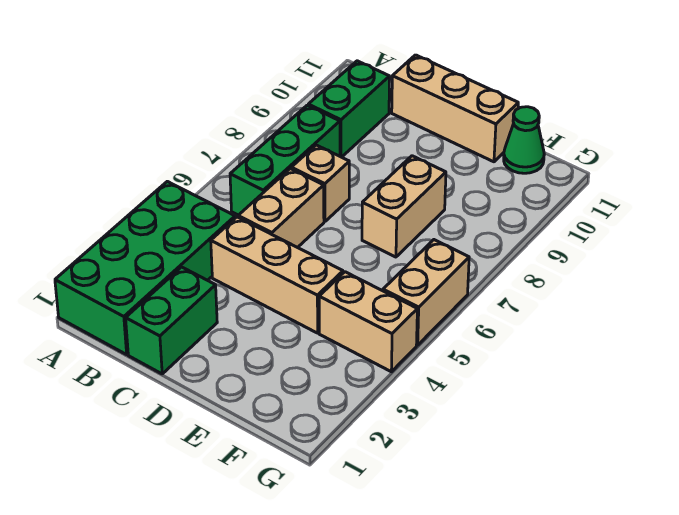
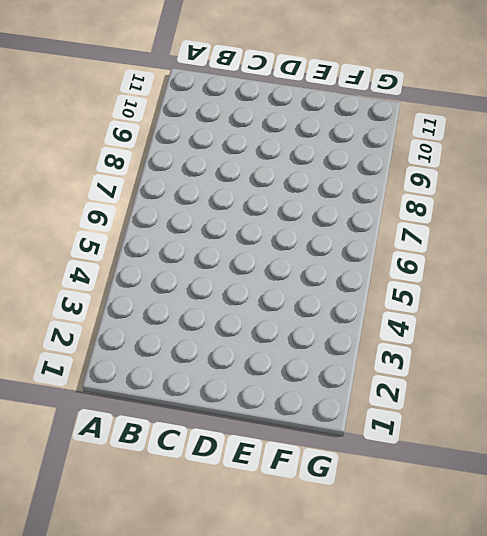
none -> green brick A1:B4 level 1
none -> green brick B6:B8 level 1
none -> green brick B9:B10 level 1

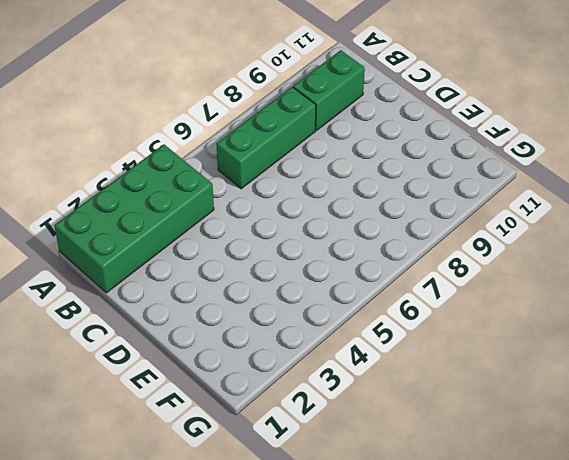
none -> green brick C1:C2 level 1
none -> tan brick C4:E4 level 1
none -> tan brick C5:C6 level 1

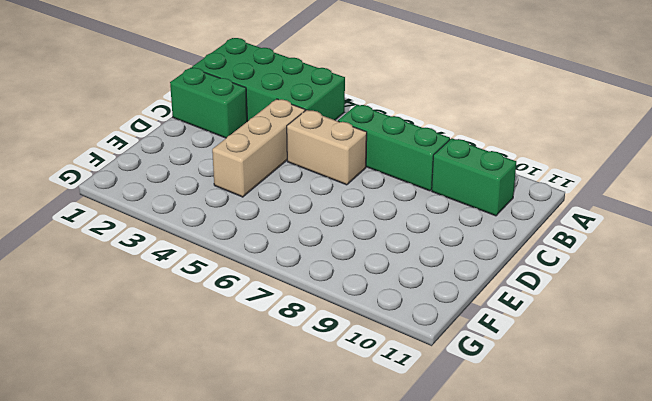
none -> tan brick C7 level 1
none -> tan brick C11:E11 level 1
none -> tan brick E7:E8 level 1

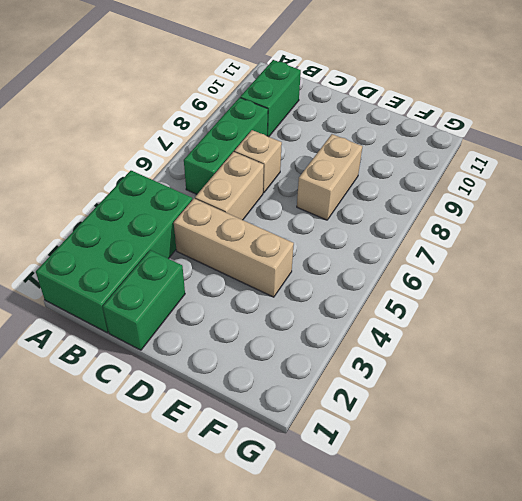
none -> tan brick C11:E11 level 1
none -> tan brick F4:G4 level 1
none -> green cone F11 level 1

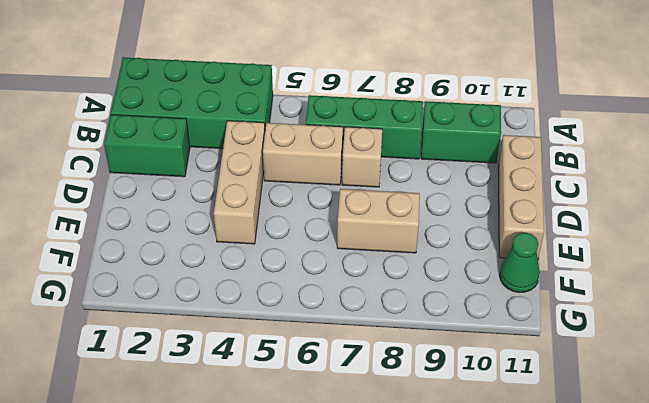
none -> tan brick F4:G4 level 1
none -> tan brick G5:G6 level 1

